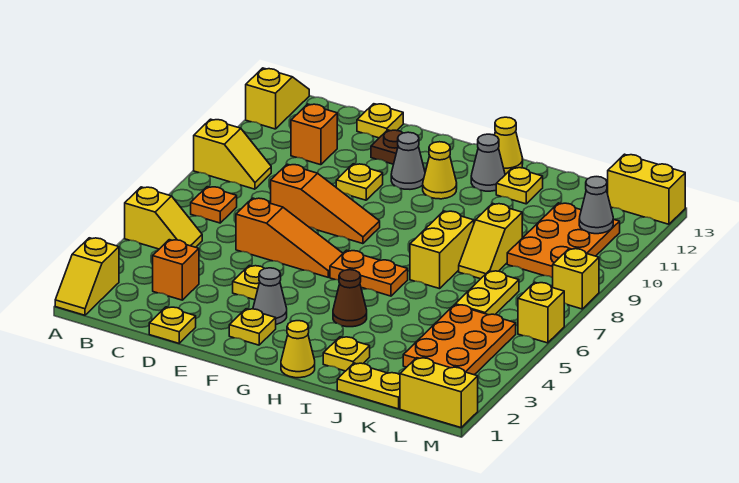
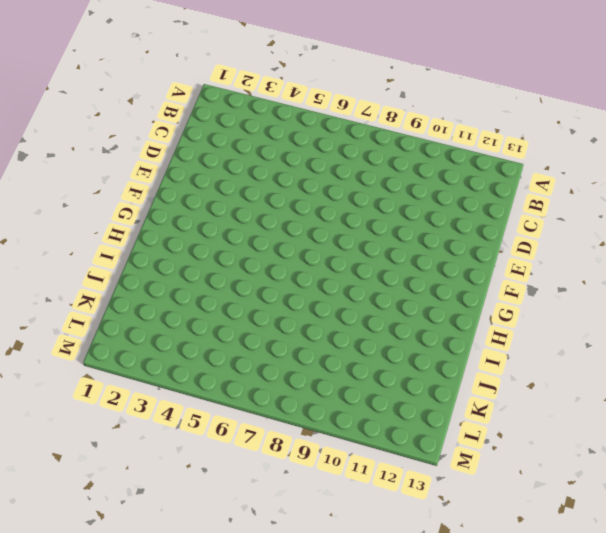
none -> yellow slope A1:A2 level 1 top 2
none -> yellow slope A5:B5 level 1 top A
none -> yellow slope A9:B9 level 1 top A
none -> yellow slope A12:A13 level 1 top 12

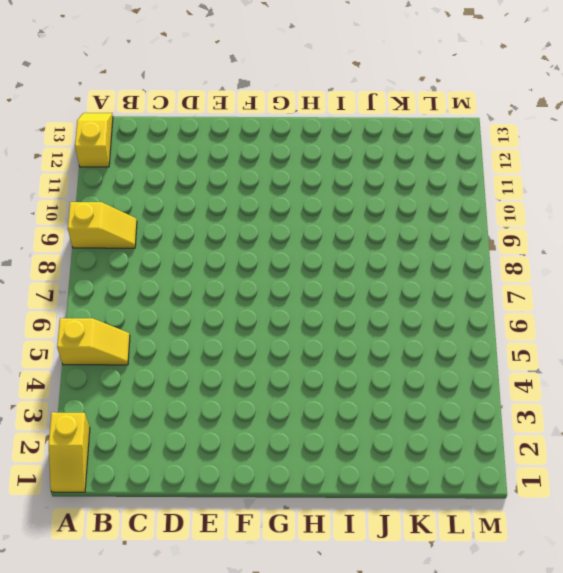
none -> orange plate B7 level 1
none -> orange brick C3 level 1
none -> orange brick C11 level 1
none -> yellow plate D1 level 1

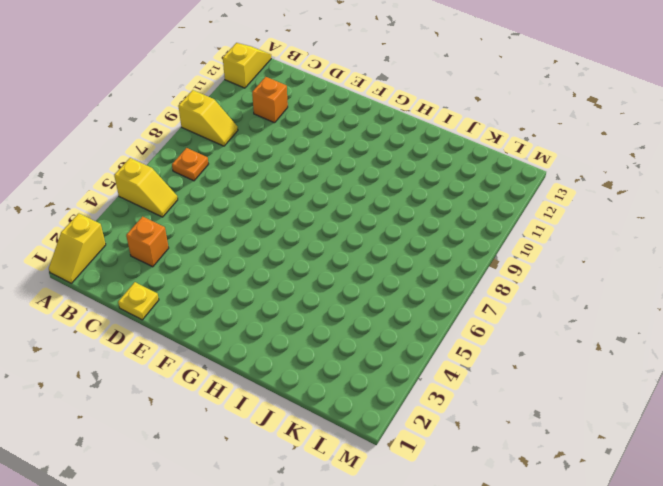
none -> orange slope D6:F6 level 1 top D
none -> orange slope D8:F8 level 1 top D
none -> yellow plate D13 level 1
none -> yellow plate E4 level 1

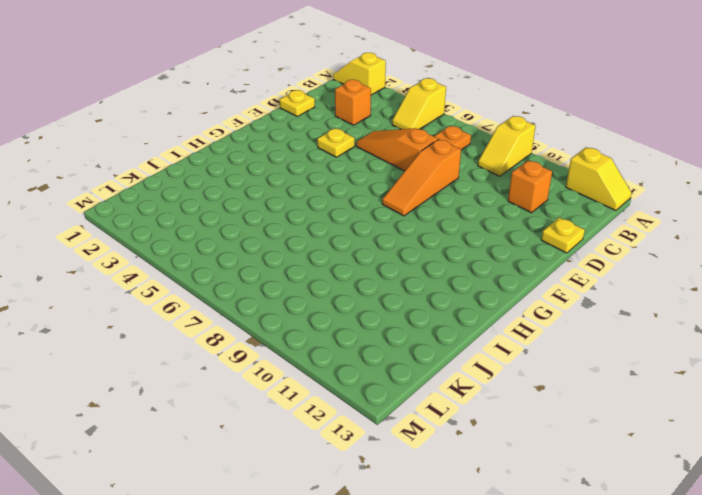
orange slope D5:D7 level 1 top 7 -> orange slope D6:F6 level 1 top D
none -> yellow plate E10 level 1
none -> brown plate E12 level 1
none -> yellow plate F2 level 1
none -> grey cone F3 level 1

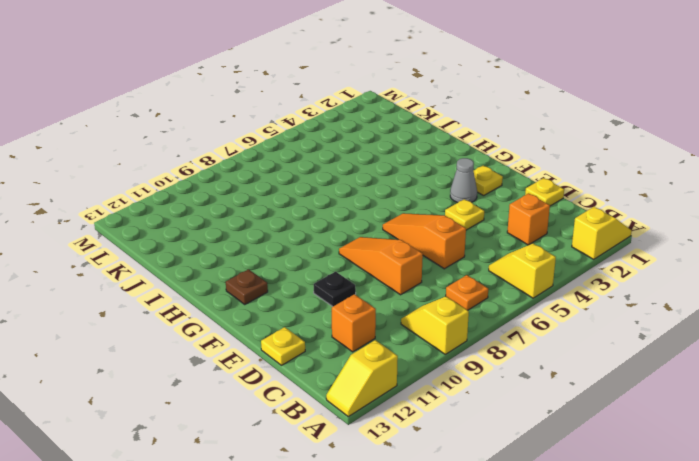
black plate E10 level 1 -> yellow plate E10 level 1
brown plate G12 level 1 -> brown plate E12 level 1
none -> grey cone F11 level 1
none -> orange plate G6:H6 level 1
none -> yellow cone G11 level 1
none -> yellow cone H1 level 1

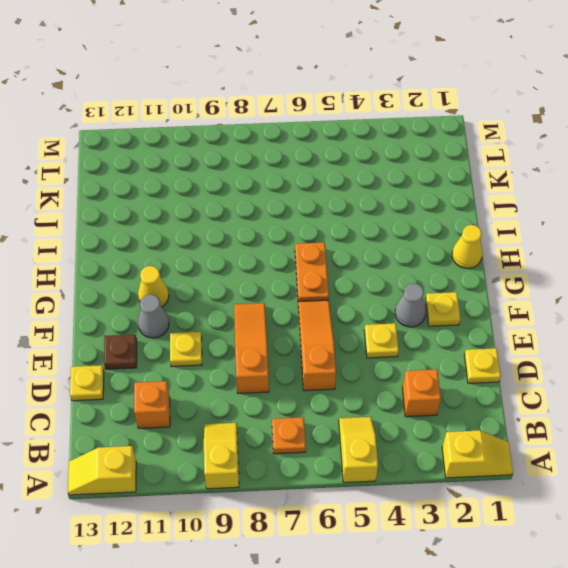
none -> brown cone H4 level 1
none -> grey cone H12 level 1
none -> yellow cone H13 level 1
none -> yellow plate I2 level 1

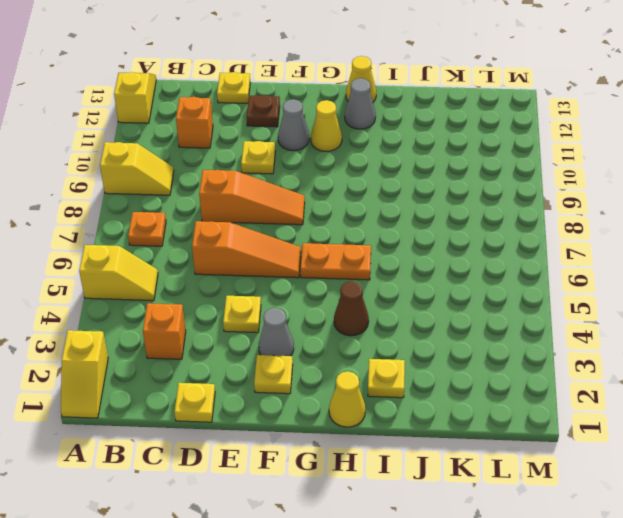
none -> yellow brick I7:I8 level 1
none -> yellow plate I12 level 1
none -> yellow plate J1:K1 level 1
none -> yellow slope J8:J9 level 1 top 9

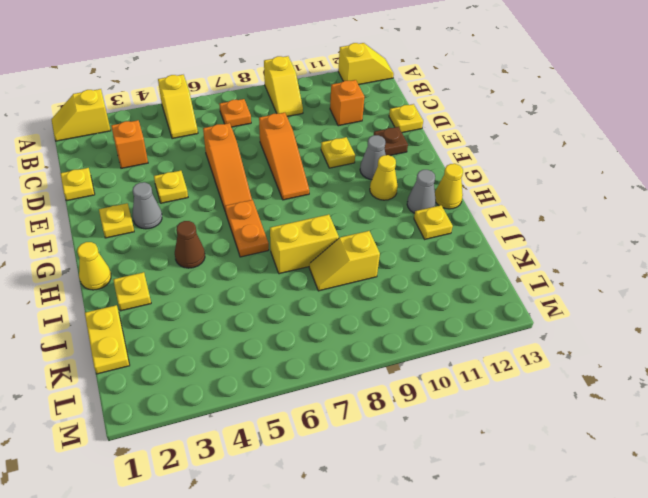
none -> orange plate K3:L5 level 1
none -> yellow plate K6:K7 level 1
none -> orange plate K9:L11 level 1
none -> yellow brick L1:M1 level 1

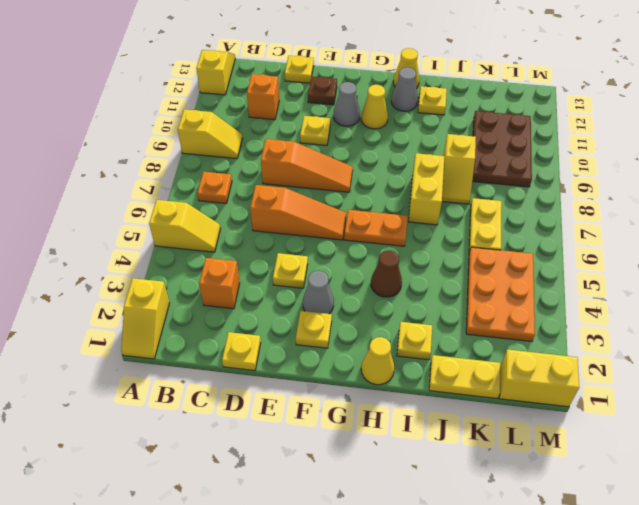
brown plate K9:L11 level 1 -> orange plate K9:L11 level 1
none -> yellow brick L13:M13 level 1
none -> yellow brick M6 level 1
none -> yellow brick M8 level 1
none -> grey cone L11 level 2

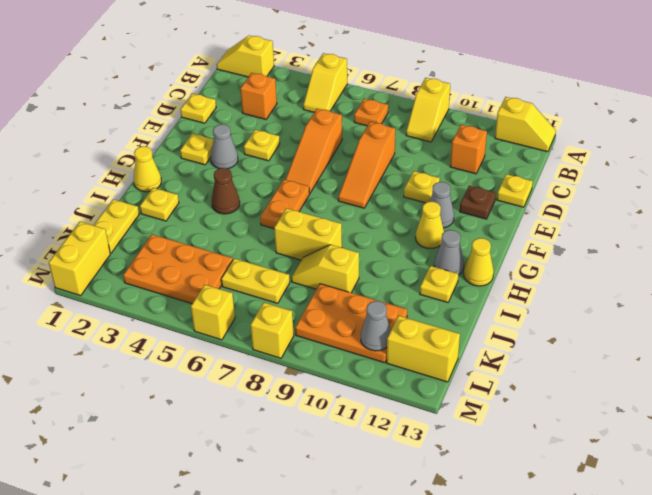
yellow brick L12:L13 level 1 -> yellow brick L13:M13 level 1

